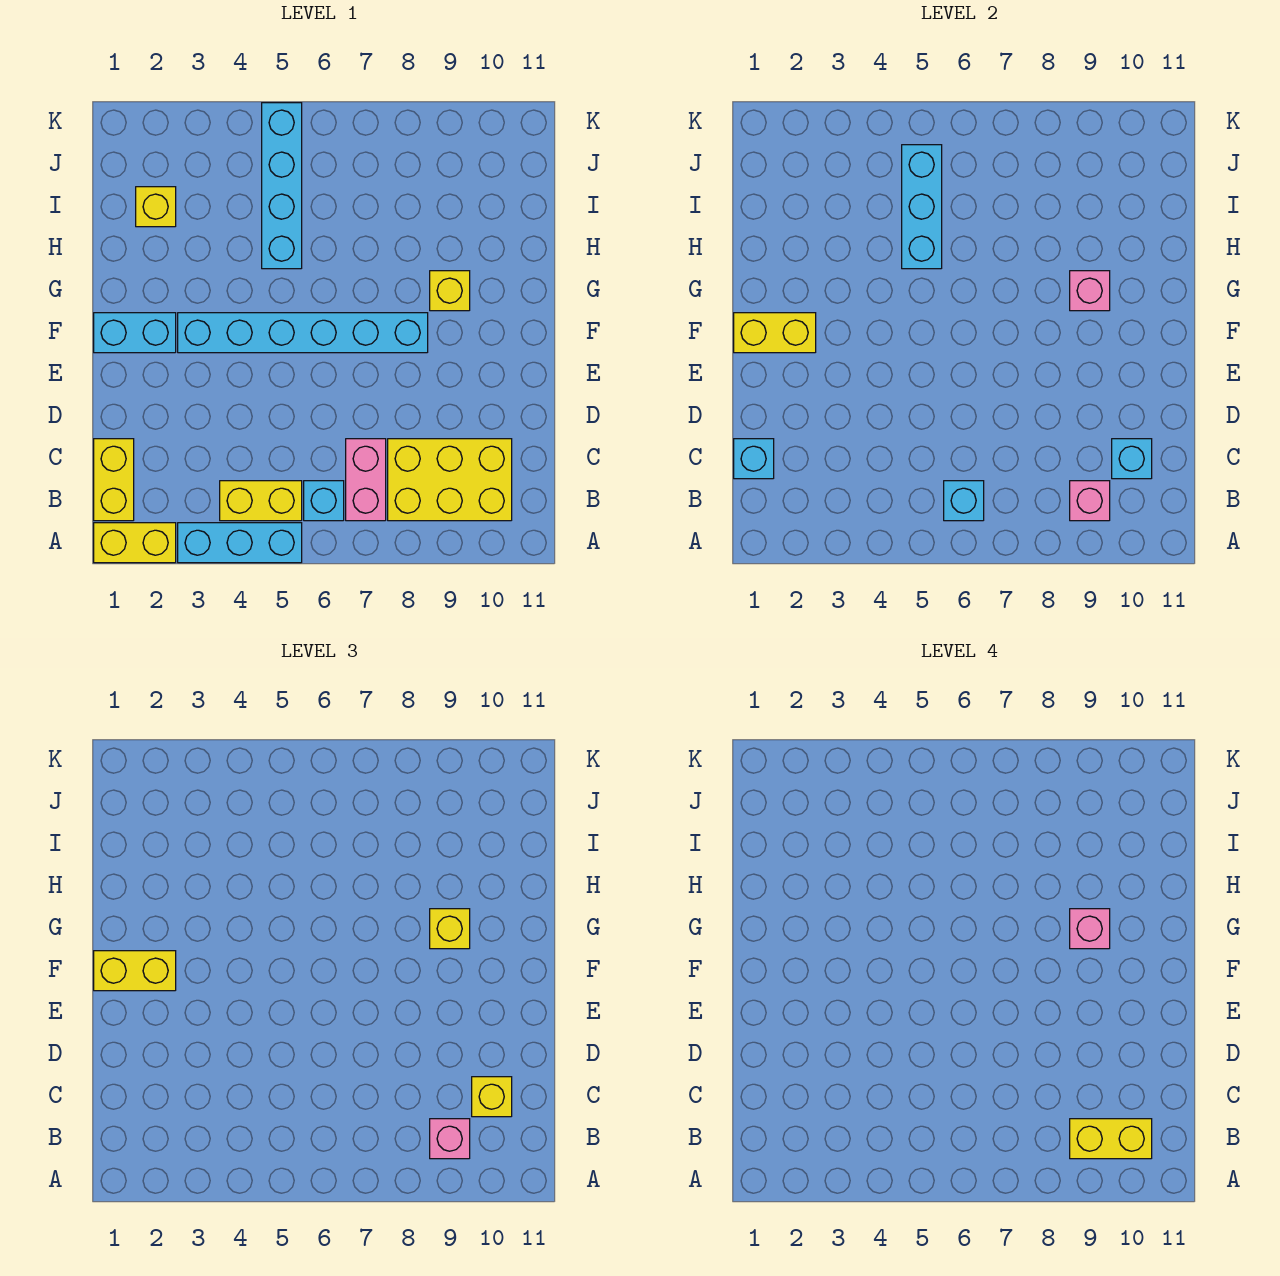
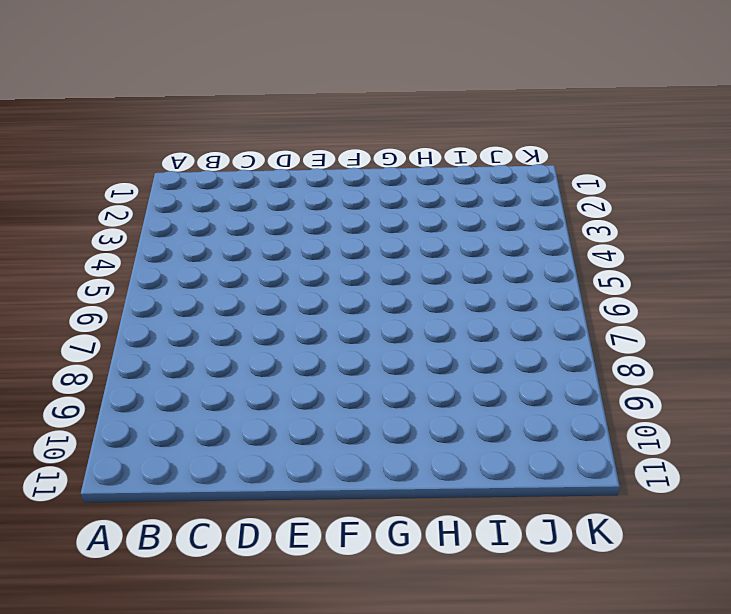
none -> yellow brick A1:A2 level 1
none -> cyan brick A3:A5 level 1
none -> yellow brick B1:C1 level 1

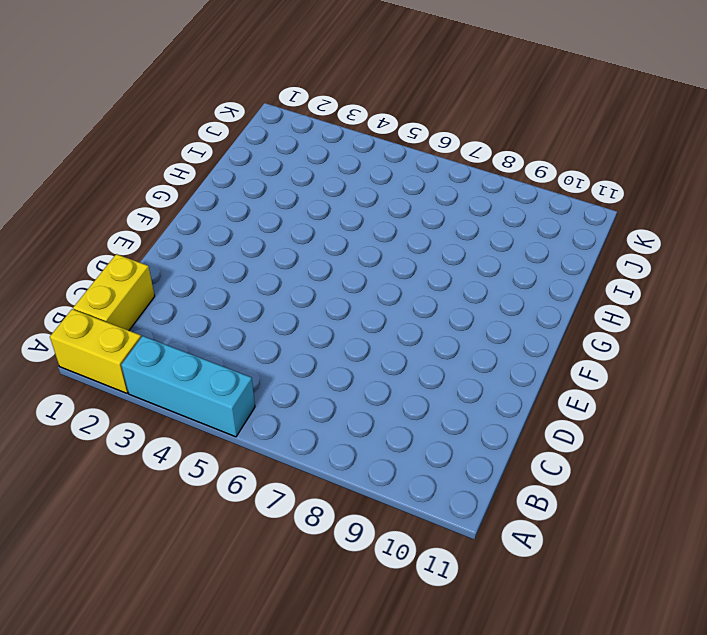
none -> yellow brick B4:B5 level 1
none -> cyan brick B6 level 1
none -> pink brick B7:C7 level 1

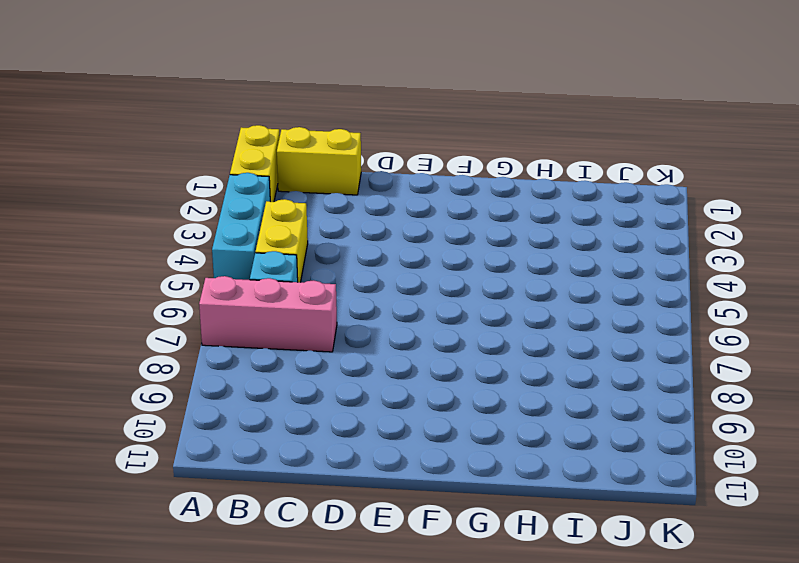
pink brick A7:C7 level 1 -> pink brick B7:C7 level 1
none -> yellow brick B8:C10 level 1
none -> cyan brick F1:F2 level 1
none -> cyan brick F3:F8 level 1

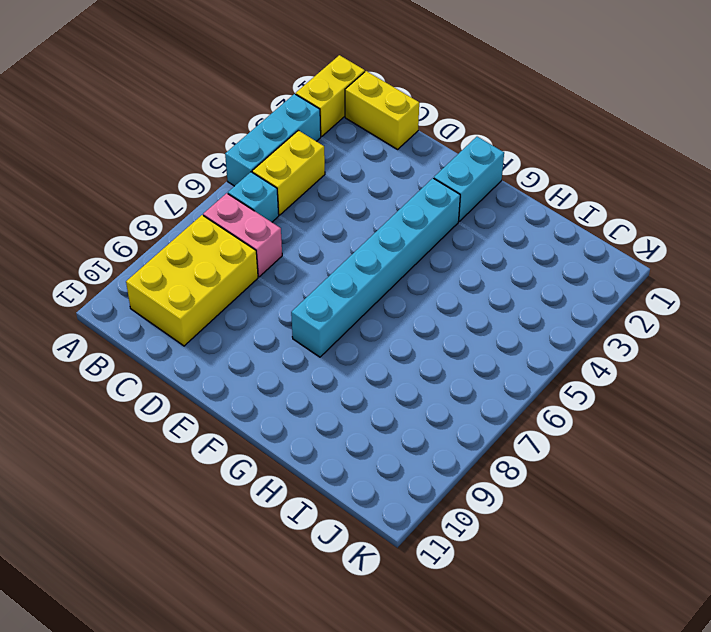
none -> yellow brick G9 level 1
none -> cyan brick H5:K5 level 1
none -> yellow brick I2 level 1

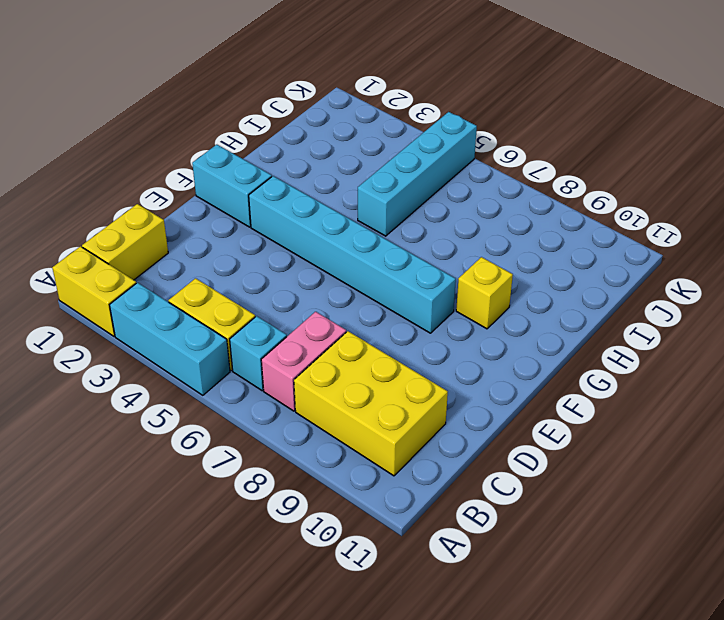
none -> yellow brick I2 level 1
none -> cyan brick B6 level 2
none -> pink brick B9 level 2

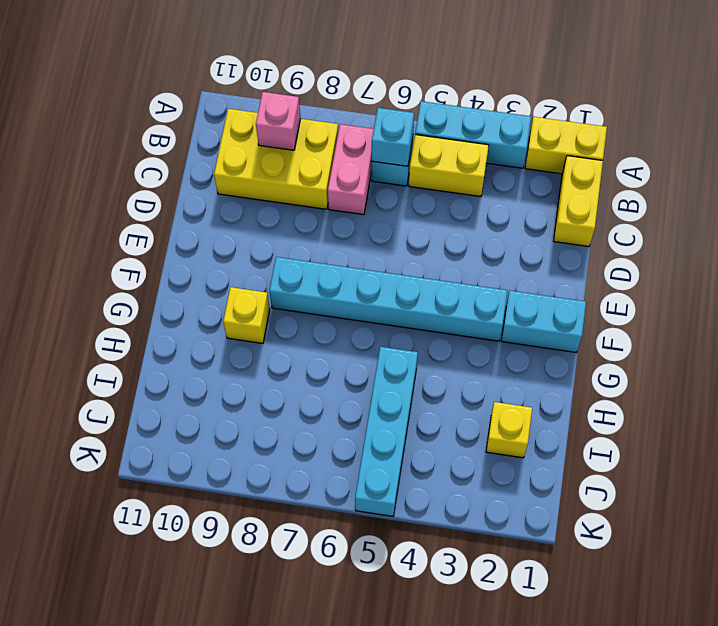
none -> cyan brick C1 level 2
none -> cyan brick C10 level 2
none -> yellow brick F1:F2 level 2

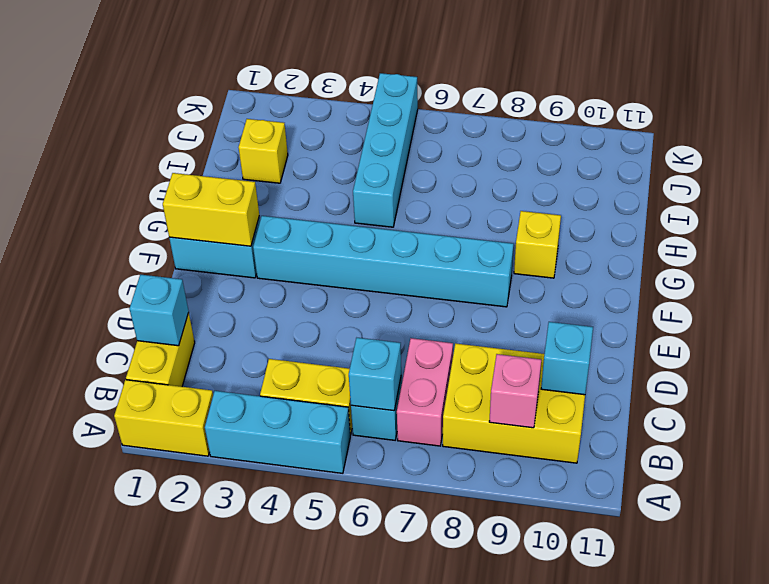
none -> pink brick G9 level 2
none -> cyan brick H5:J5 level 2
none -> pink brick B9 level 3

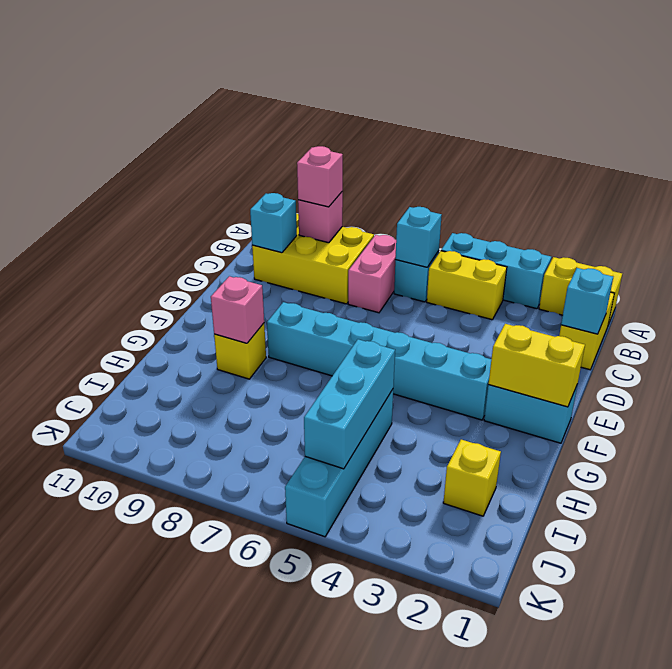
none -> yellow brick C10 level 3
none -> yellow brick F1:F2 level 3
none -> yellow brick G9 level 3

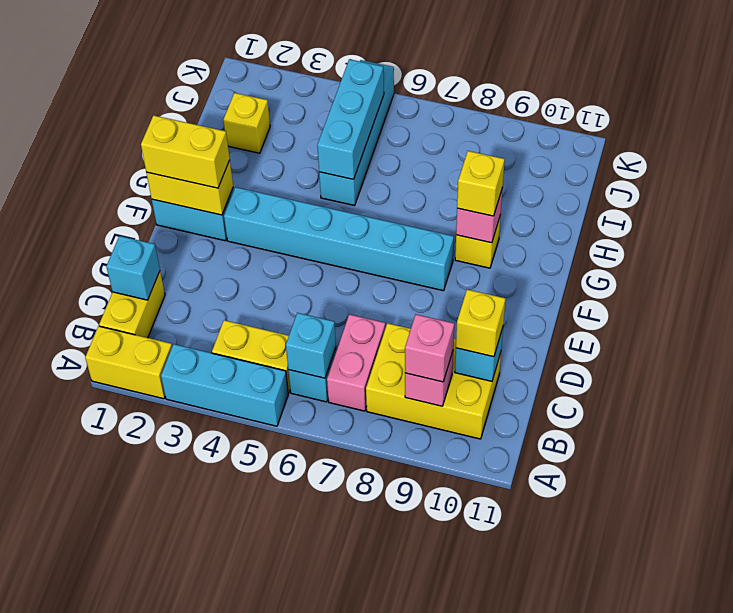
none -> yellow brick B9:B10 level 4
none -> pink brick G9 level 4

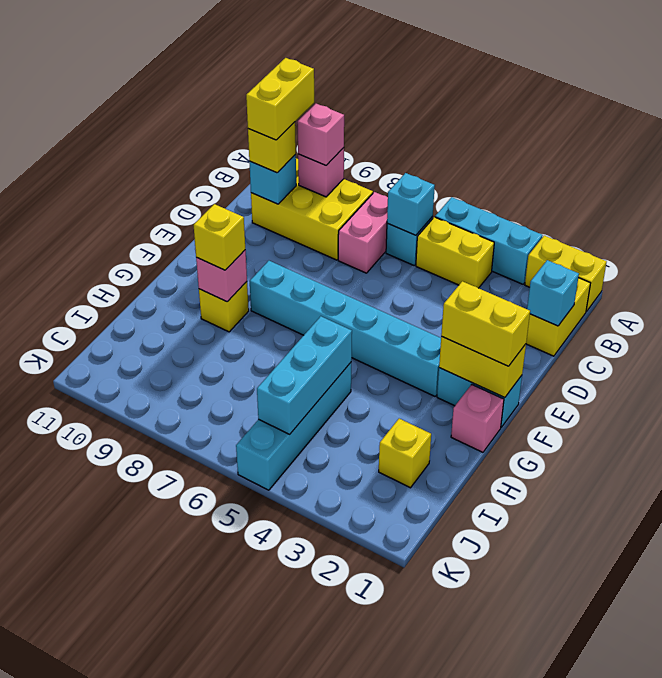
yellow brick B10:C10 level 4 -> yellow brick B9:B10 level 4
pink brick G1 level 1 -> pink brick G9 level 4

